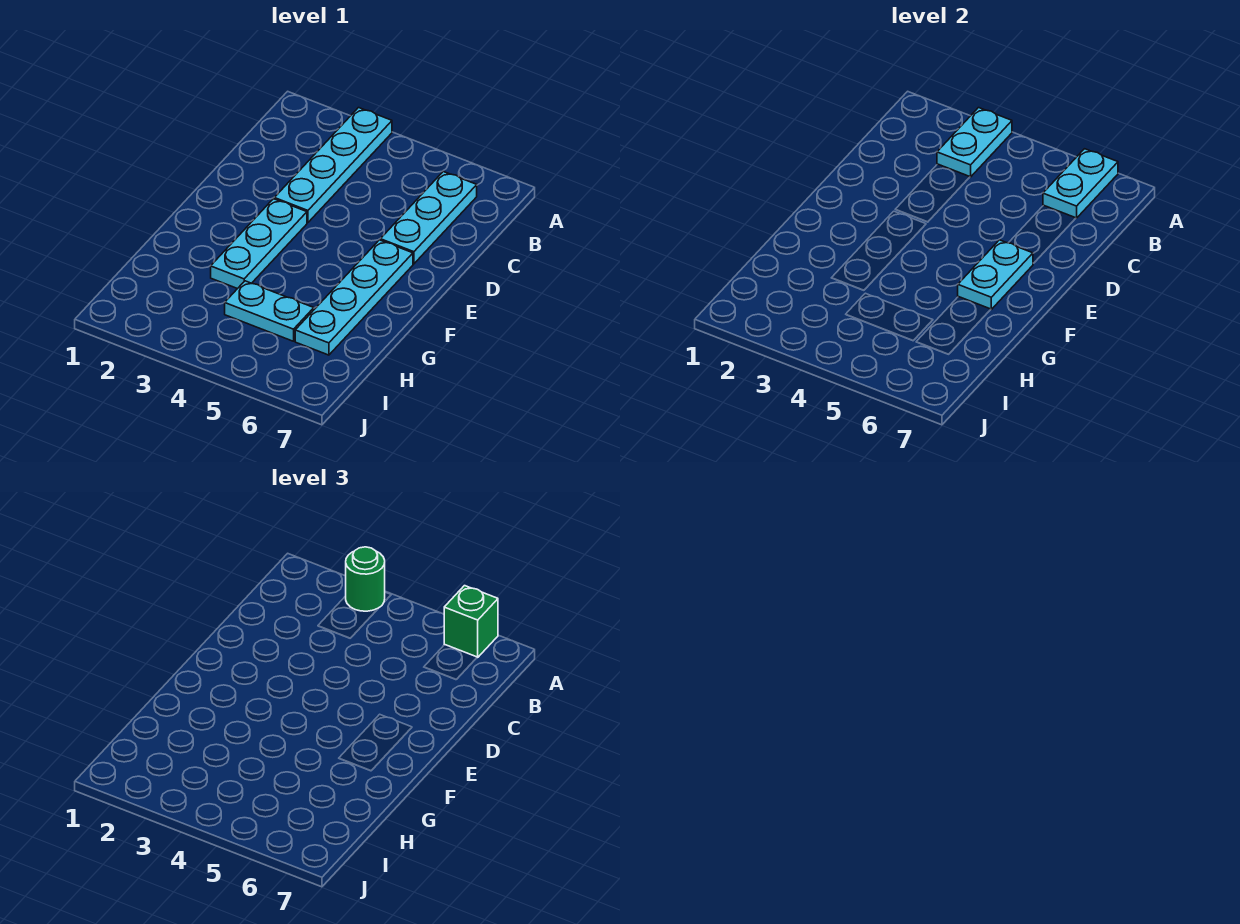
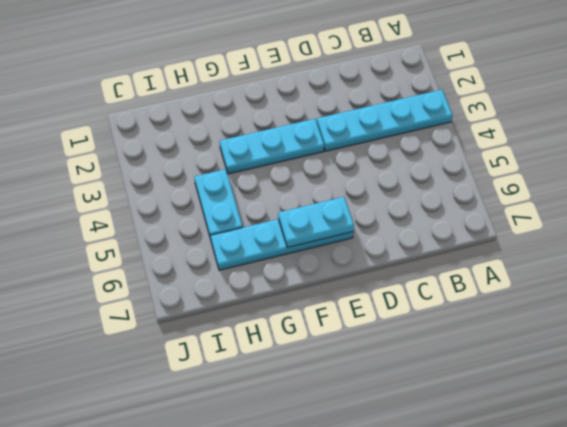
none -> cyan plate B6:D6 level 1
none -> cyan plate A3:B3 level 2

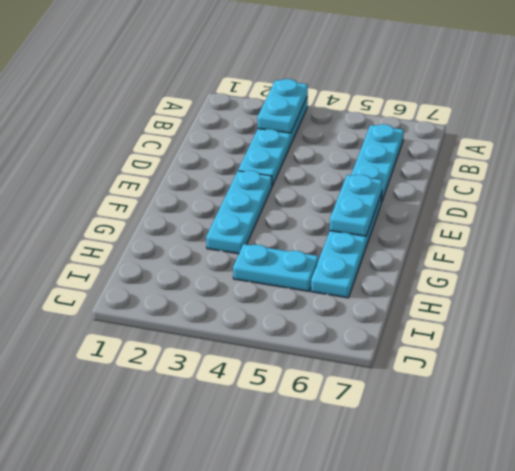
none -> cyan plate A6:B6 level 2
none -> green round brick A3 level 3

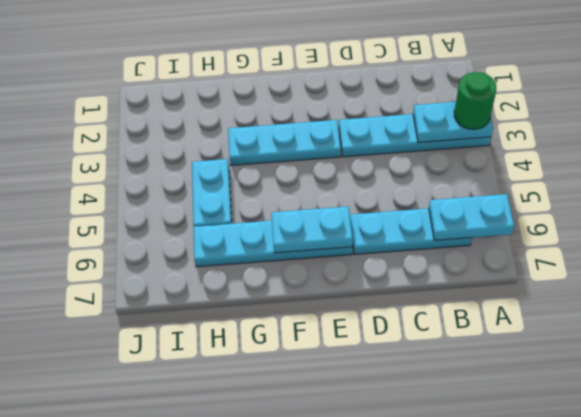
none -> green brick A6 level 3

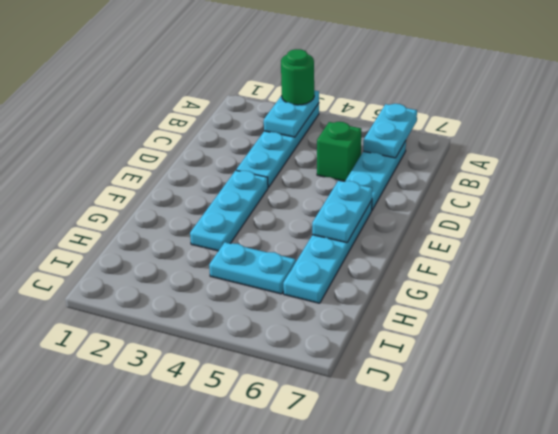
green brick C5 level 1 -> green brick A6 level 3

